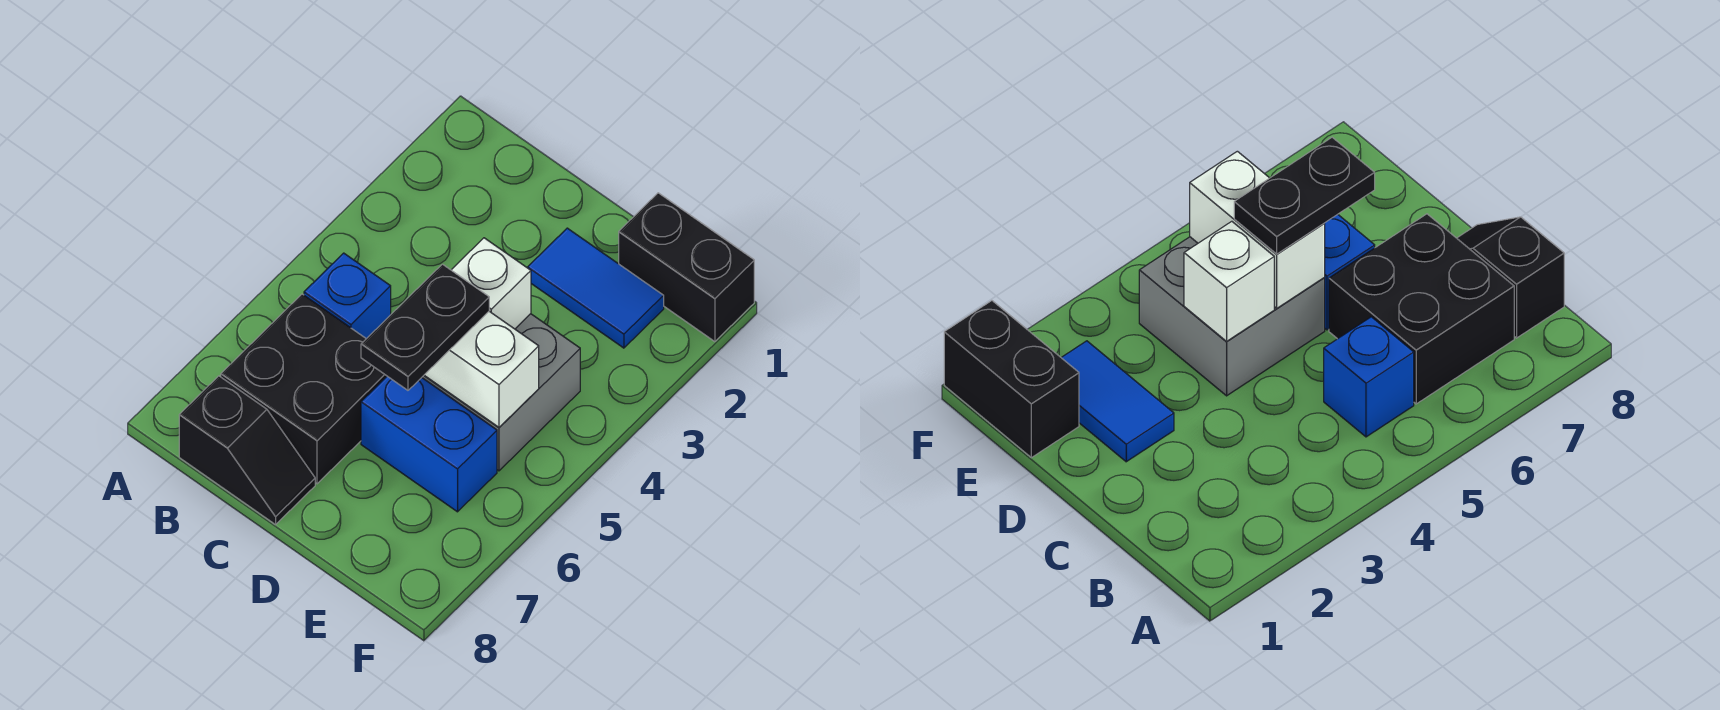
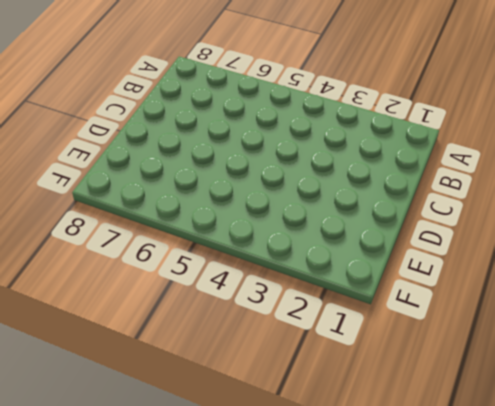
none -> blue brick B5 level 1
none -> black brick B6:C7 level 1

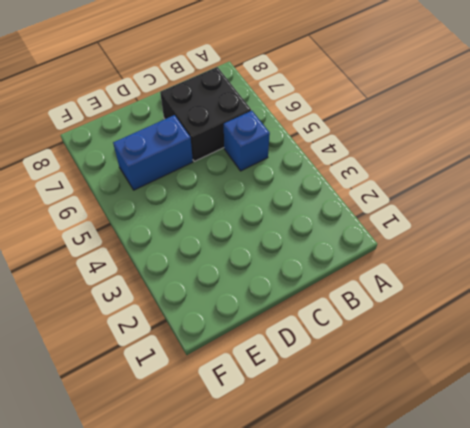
none -> black slope B8:C8 level 1 top B
none -> blue tile D2:E2 level 1

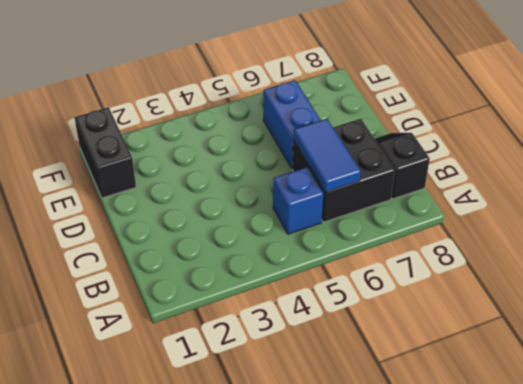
blue tile B6:C6 level 2 -> blue tile D2:E2 level 1
none -> grey brick D4:E5 level 1
none -> white brick D4 level 2

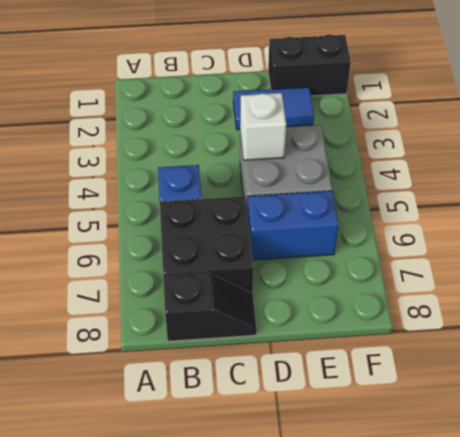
none -> white brick D5:E5 level 2
none -> black plate D5:D6 level 3

